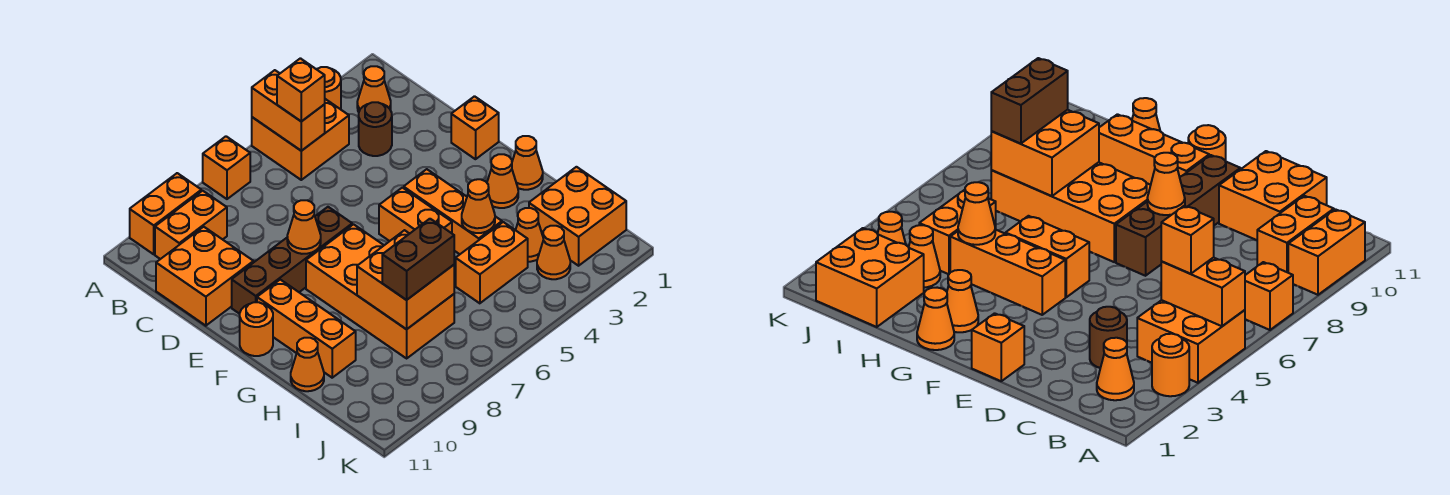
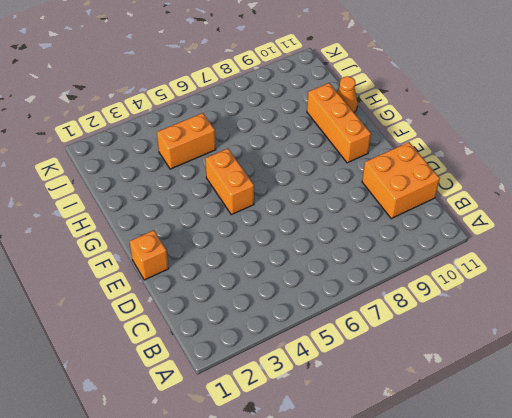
none -> orange round brick A3 level 1
none -> orange brick A4:B5 level 1
none -> orange brick A7 level 1

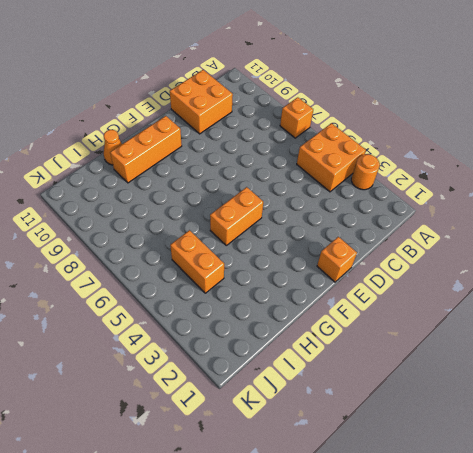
none -> orange brick A9:A10 level 1
none -> orange cone B2 level 1
none -> orange brick B9:B10 level 1

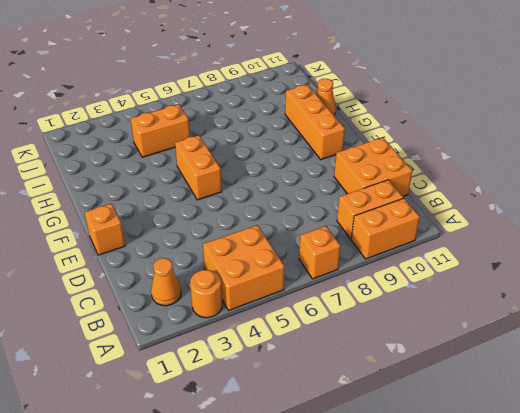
none -> brown round brick C3 level 1
none -> brown brick E7:E10 level 1
none -> orange brick F4:H4 level 1

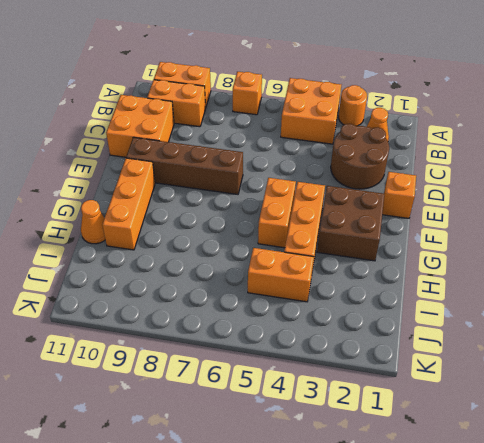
brown round brick C2:D3 level 1 -> brown round brick C3 level 1
brown brick F2:G3 level 1 -> orange cone G2 level 1
none -> orange brick F7:I8 level 1
none -> orange round brick F11 level 1
none -> orange cone G1 level 1

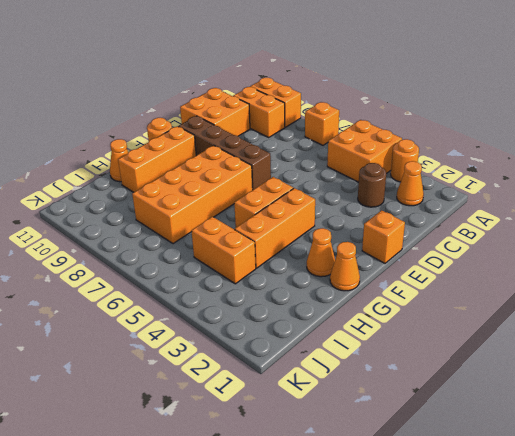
none -> orange brick I1:J2 level 1
none -> orange cone I3 level 1
none -> orange cone J3 level 1

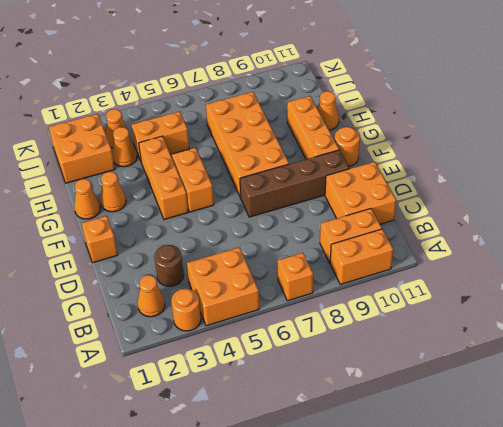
none -> orange brick A5:B5 level 2
none -> orange cone E8 level 2
none -> orange cone H4 level 2

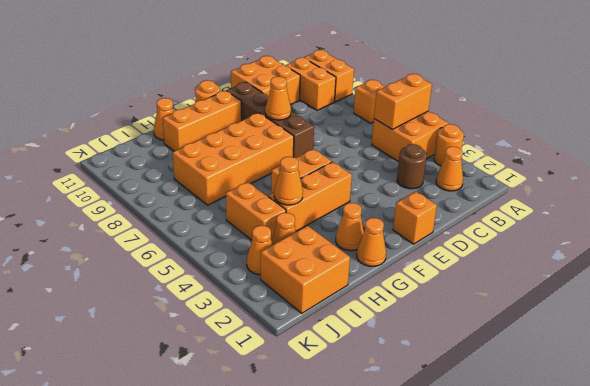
none -> orange brick H7:I8 level 2
none -> orange brick B5 level 3
none -> brown brick I7:I8 level 3

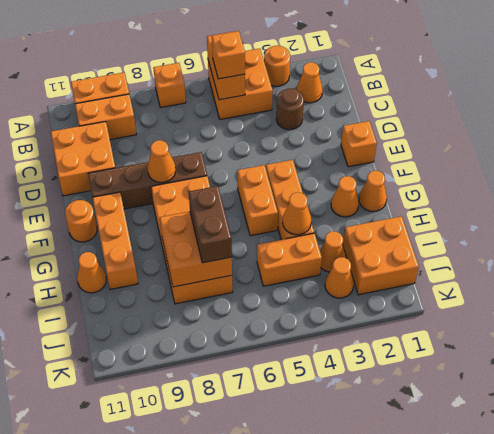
brown brick H7:I7 level 3 -> brown brick I7:I8 level 3

